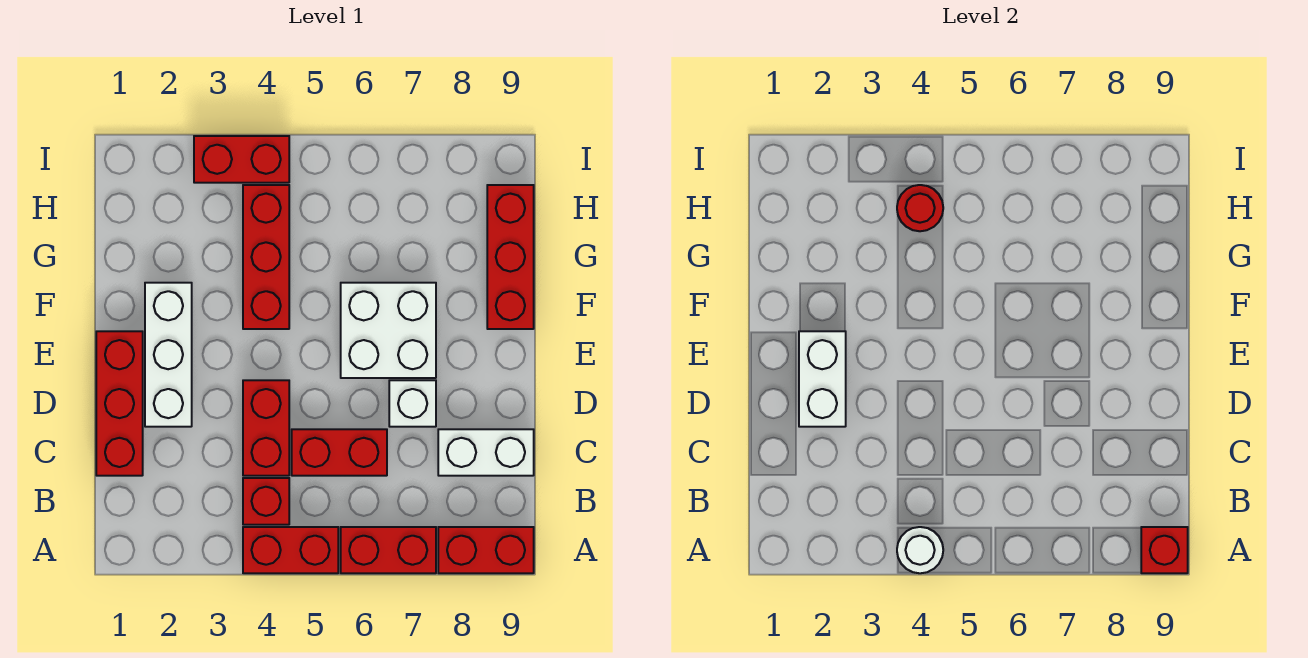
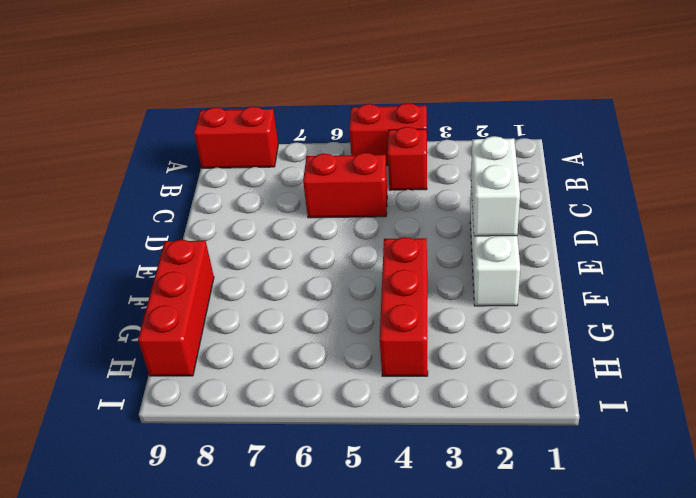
none -> red brick A6:A7 level 1
none -> red brick C1:E1 level 1
none -> red brick C4:D4 level 1

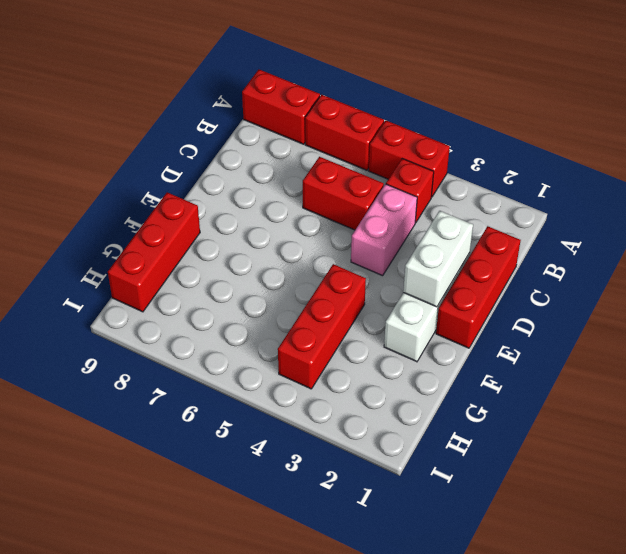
pink brick C4:D4 level 1 -> red brick C4:D4 level 1
none -> white brick C8:C9 level 1
none -> white brick D7 level 1
none -> white brick E6:F7 level 1

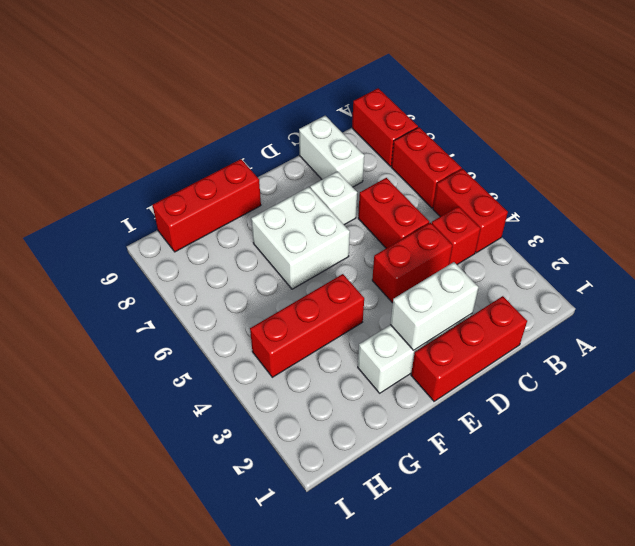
none -> red brick I3:I4 level 1
none -> white round brick A4 level 2
none -> red brick A9 level 2

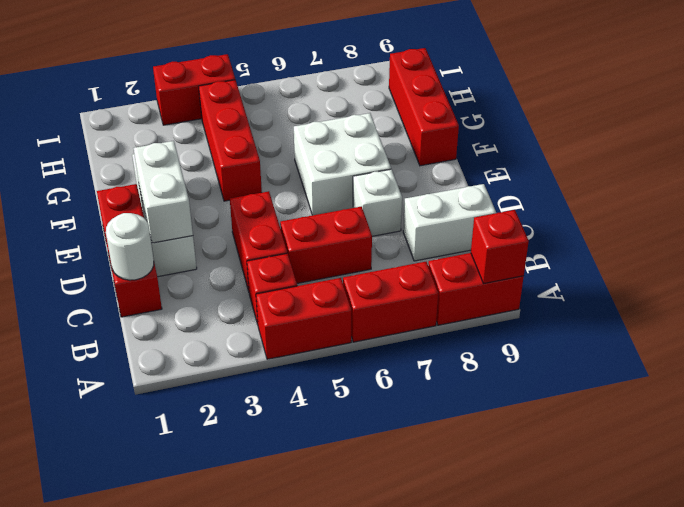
white round brick C1 level 2 -> white round brick A4 level 2
none -> red round brick H4 level 2

